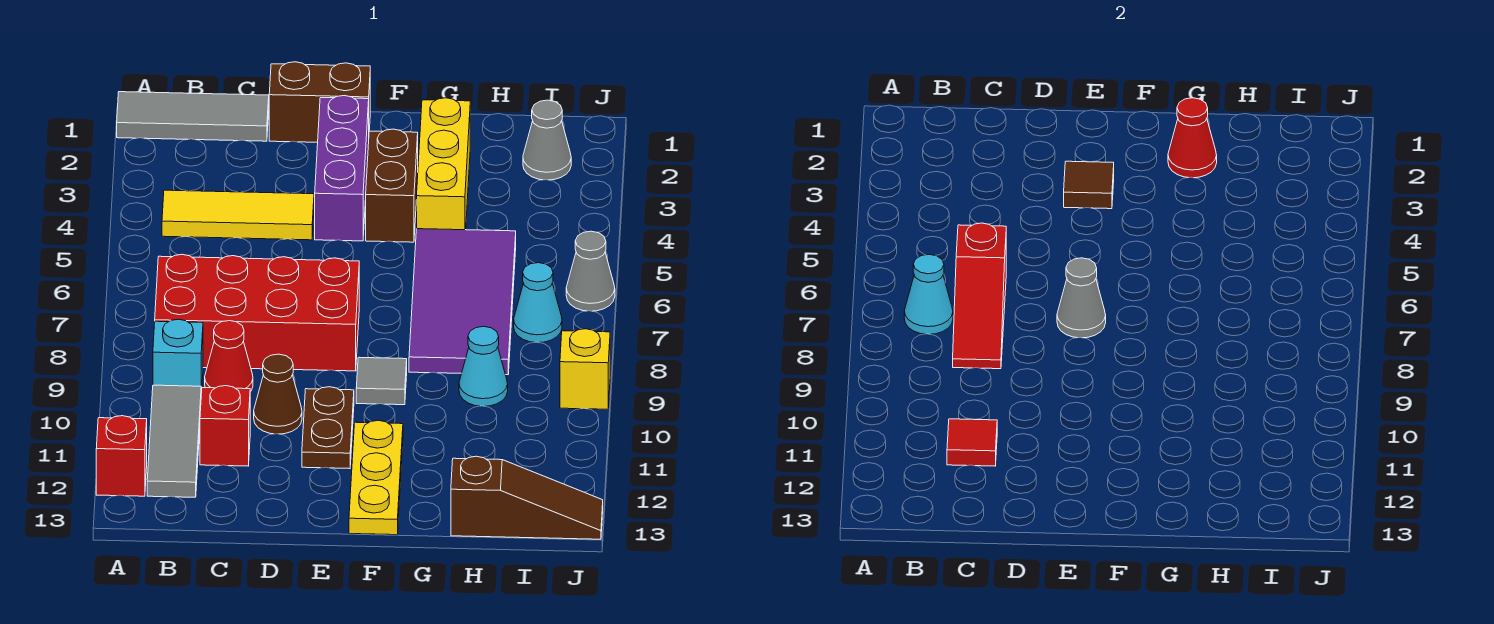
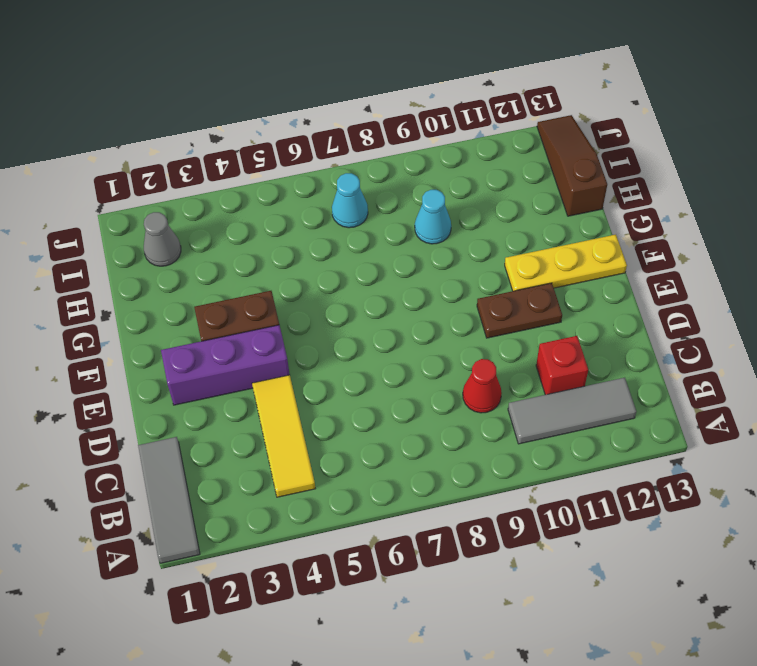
none -> red brick A12 level 1
none -> red brick B7:E8 level 1
none -> cyan brick B9 level 1

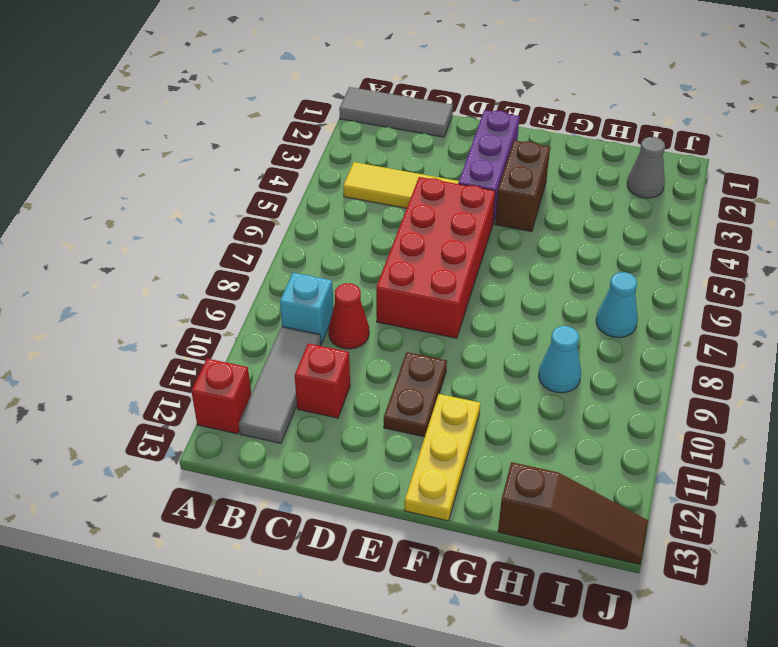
red brick D5:E8 level 1 -> red brick B7:E8 level 1
none -> brown brick D1:E1 level 1
none -> brown cone D10 level 1
none -> grey tile F9 level 1

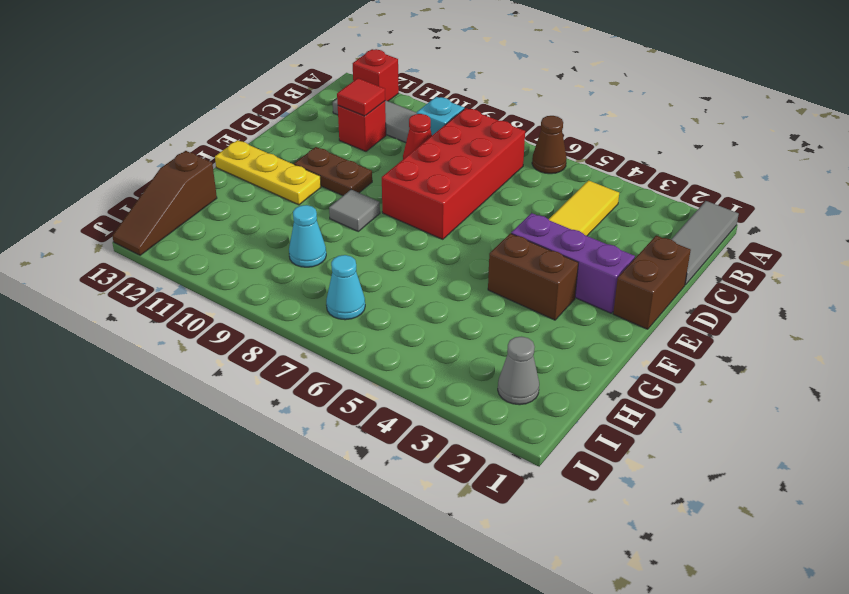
brown cone A6 level 1 -> brown cone D10 level 1
none -> yellow brick G2:G4 level 1
none -> purple tile G5:H8 level 1
none -> grey cone J6 level 1

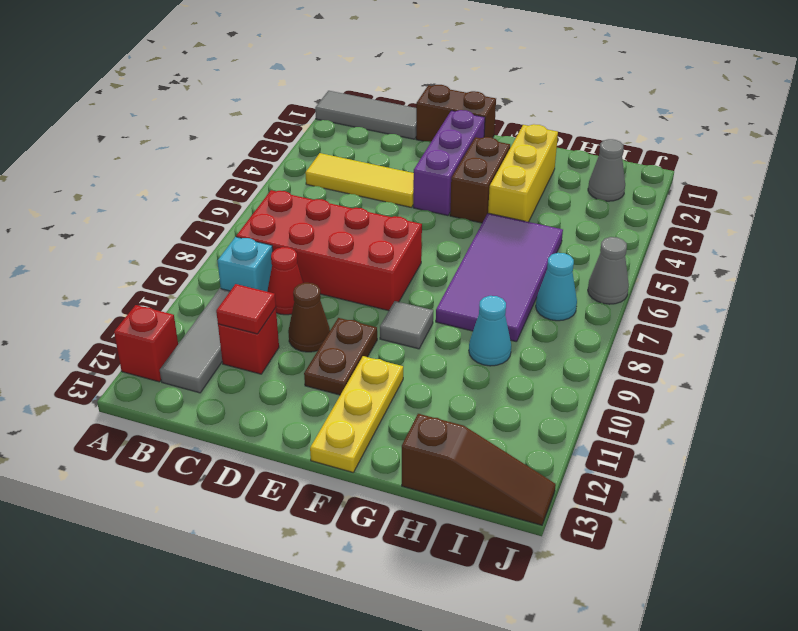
none -> yellow brick J9 level 1
none -> cyan cone B7 level 2
none -> red slope C6:C8 level 2 top 6

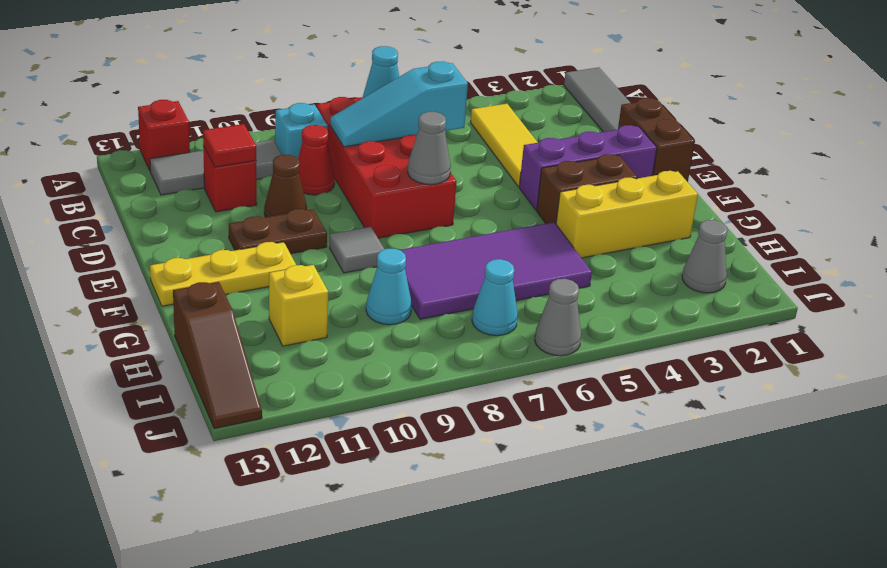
cyan slope C6:C8 level 2 top 6 -> red slope C6:C8 level 2 top 6
yellow brick H11 level 1 -> yellow brick J9 level 1
none -> brown tile E3 level 2
none -> red cone G2 level 2

